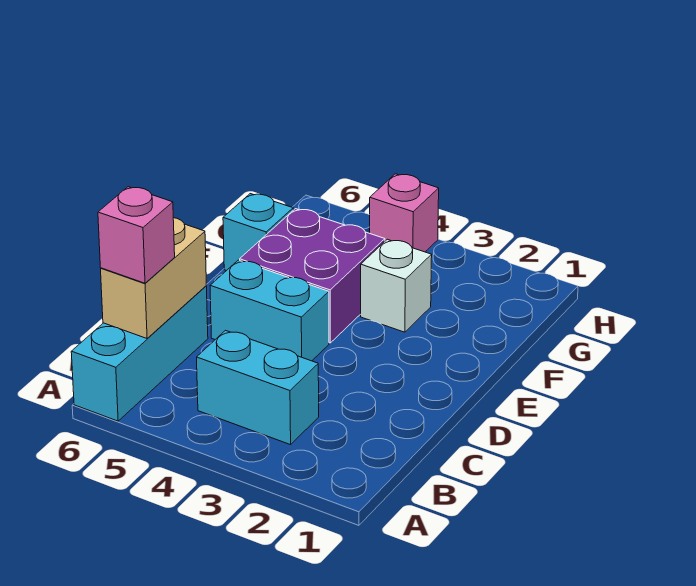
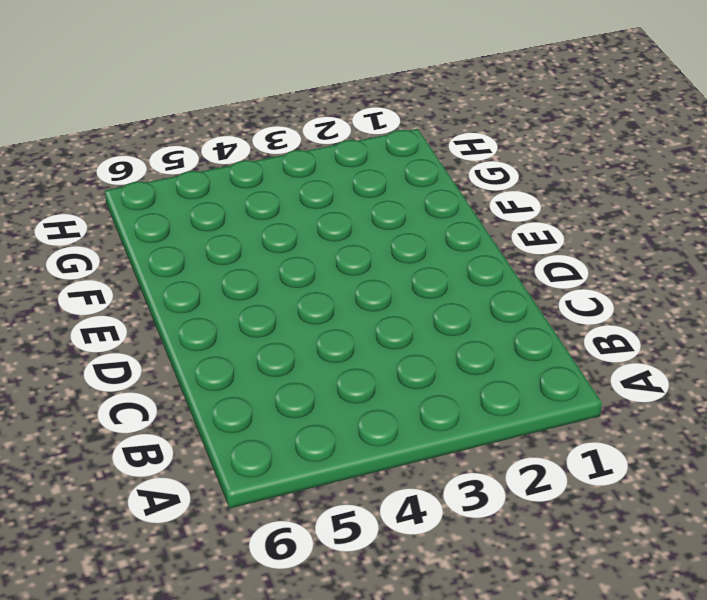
none -> cyan brick A6:C6 level 1
none -> cyan brick B3:B4 level 1

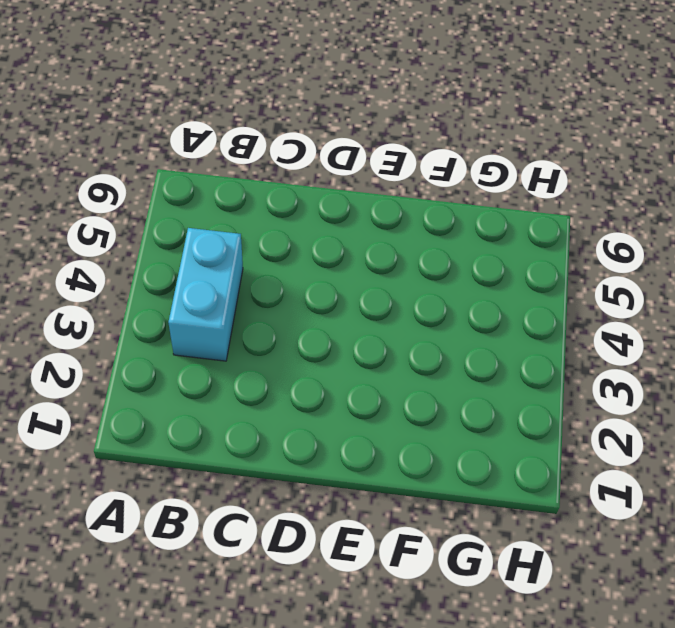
none -> cyan brick A6:C6 level 1
none -> cyan brick D4:D5 level 1

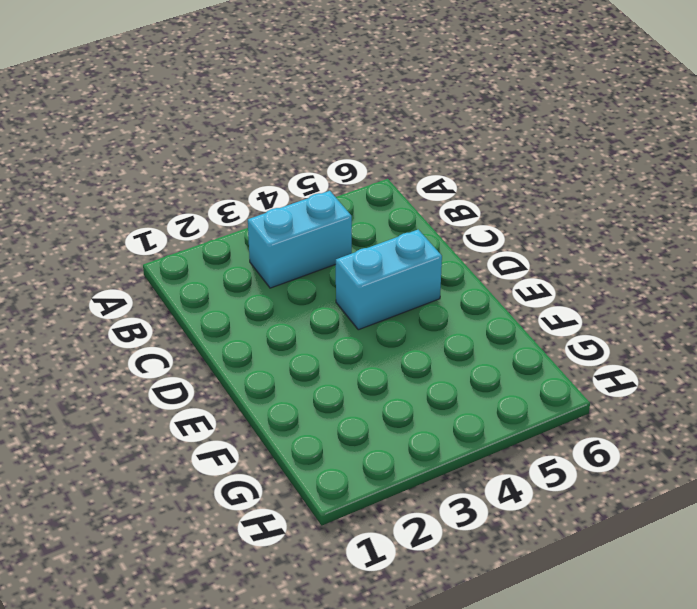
none -> cyan brick A6:C6 level 1
none -> purple brick E4:F5 level 1

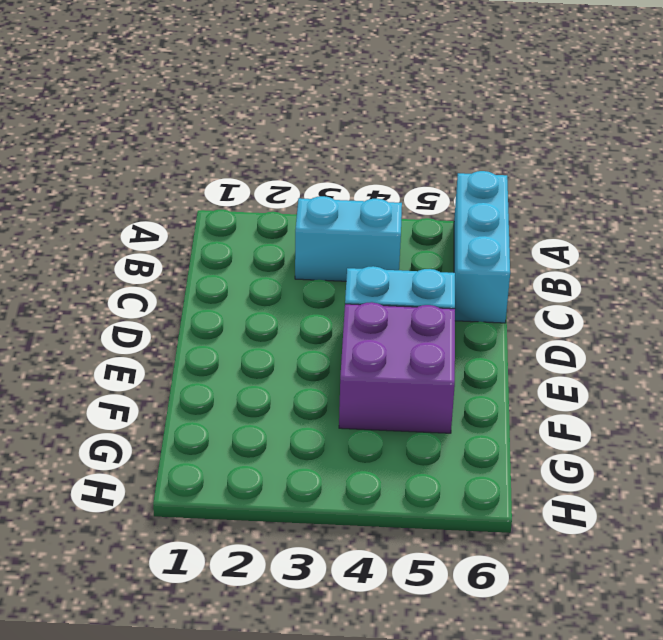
none -> white brick F3 level 1
none -> cyan brick F6 level 1

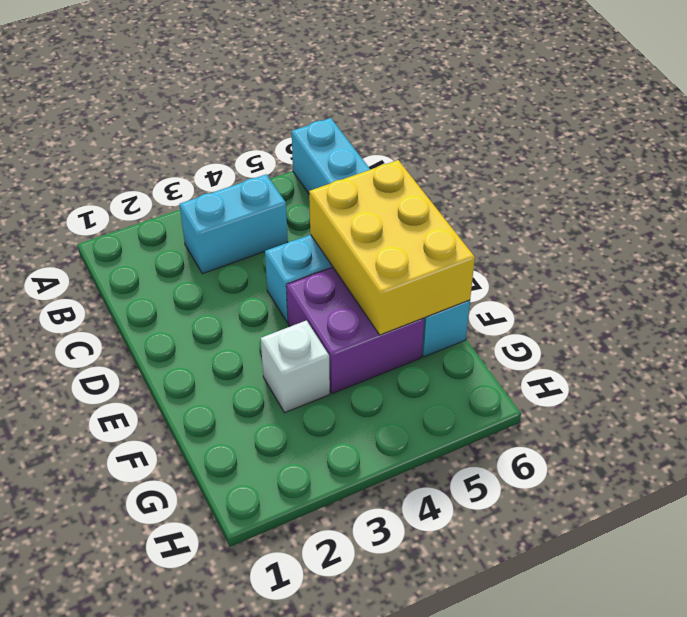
yellow brick D5:F6 level 2 -> none
none -> pink brick H4 level 1
none -> tan brick B6:C6 level 2

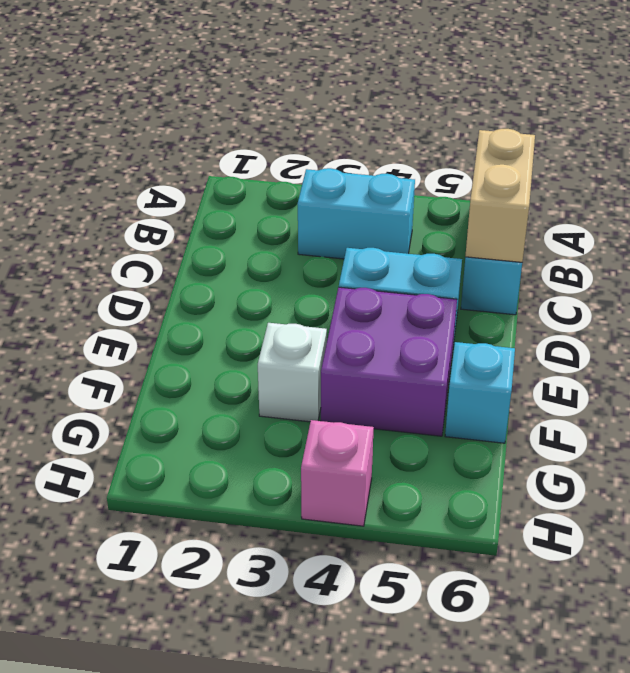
none -> pink brick B6 level 3

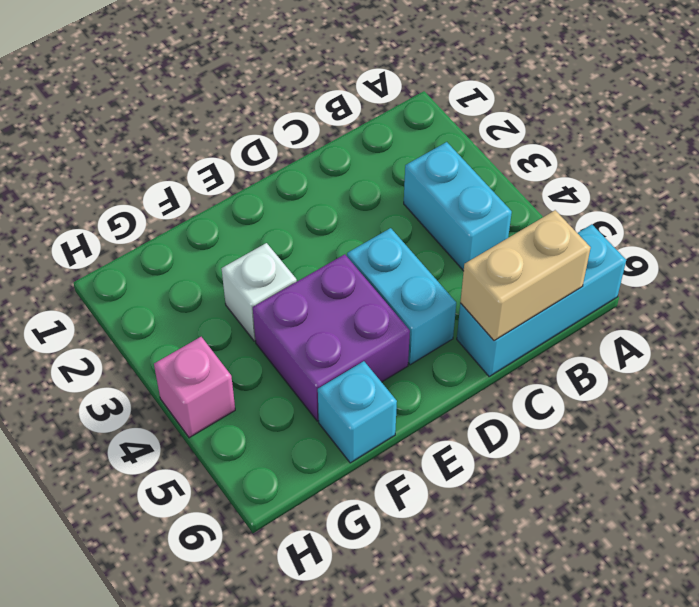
none -> pink brick B6 level 3

